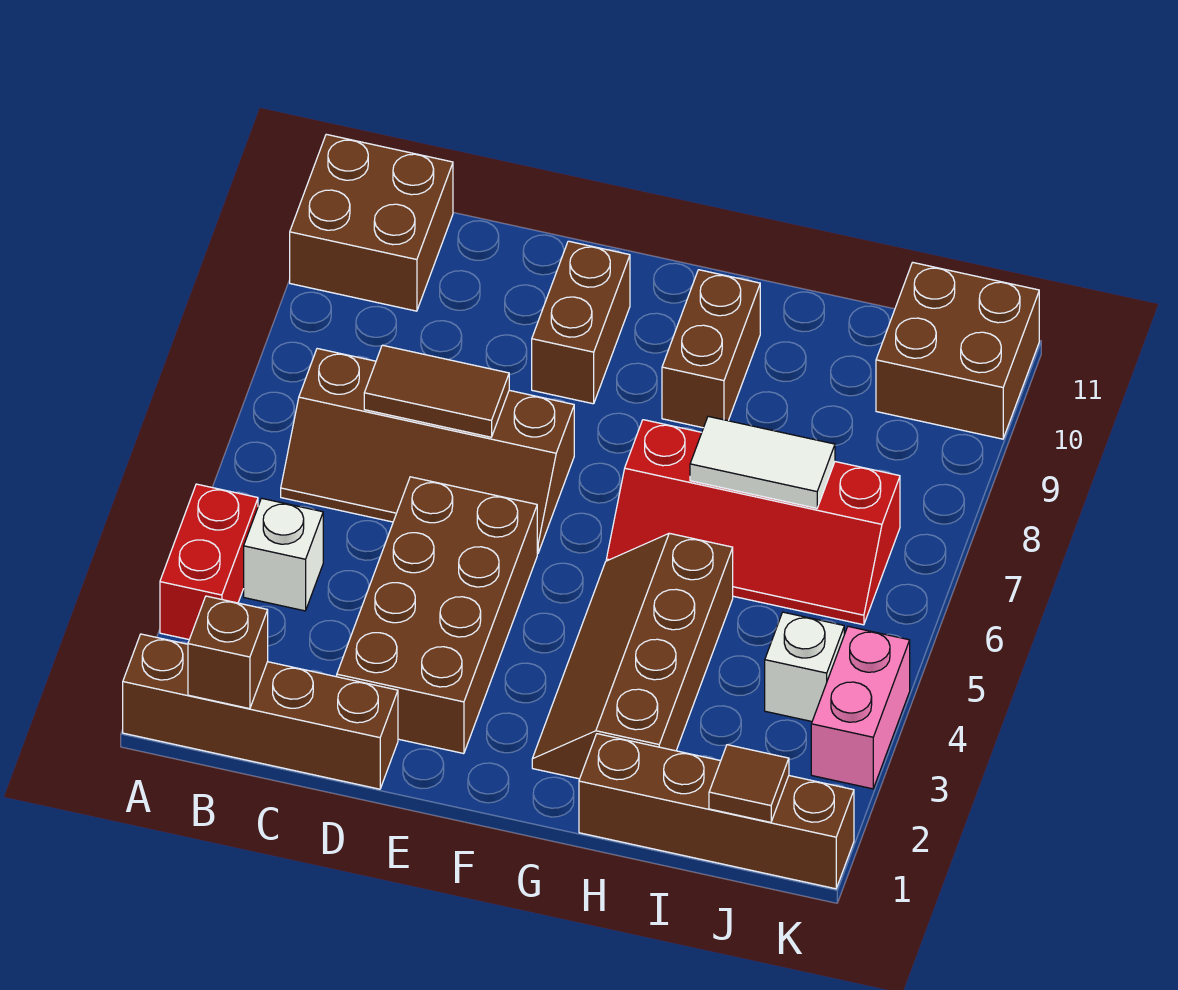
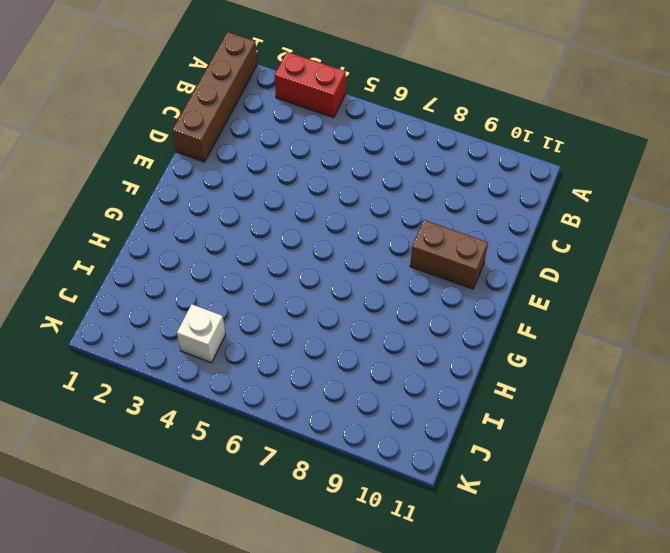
none -> brown brick A10:B11 level 1
none -> white brick B4 level 1
none -> brown slope B6:E7 level 1 top 7

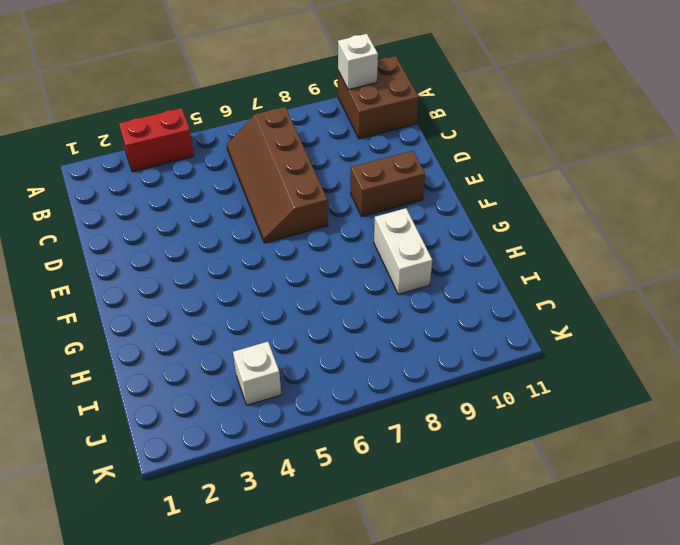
white brick A10 level 2 -> white brick B4 level 1
white brick G9:H9 level 1 -> brown brick G9:G10 level 1
none -> brown brick A1:D1 level 1
none -> brown brick D2:E5 level 1
none -> brown slope G2:H5 level 1 top H

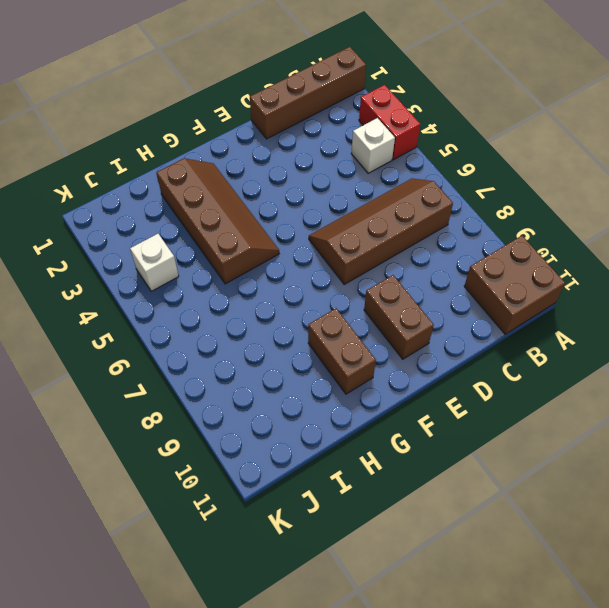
none -> brown brick D2:E5 level 1
none -> red slope G6:J7 level 1 top 7
none -> brown brick H1:K1 level 1

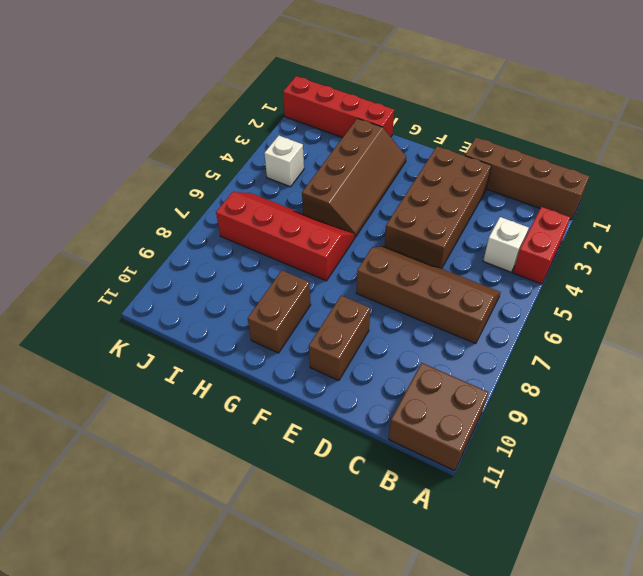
red brick H1:K1 level 1 -> brown brick H1:K1 level 1
none -> brown brick J10:K11 level 1
none -> pink brick K3:K4 level 1
none -> brown brick B1 level 2

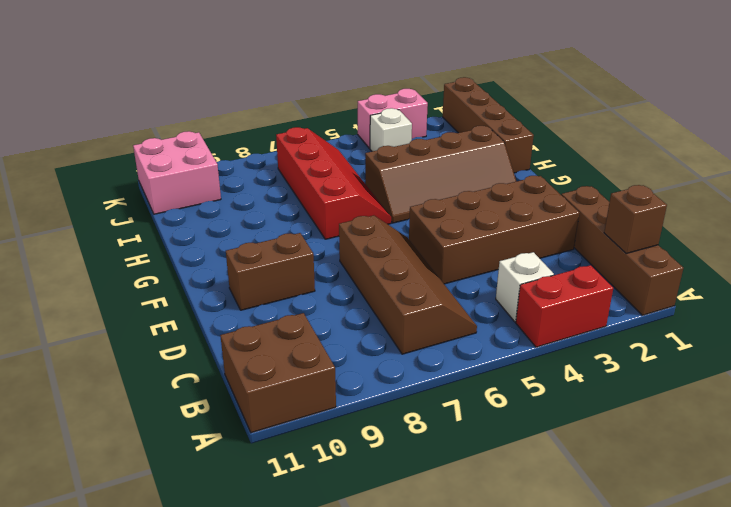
pink brick J10:K11 level 1 -> brown brick J10:K11 level 1
none -> brown brick G9:G10 level 1
none -> brown tile C7:D7 level 2
none -> white tile H7:I7 level 2

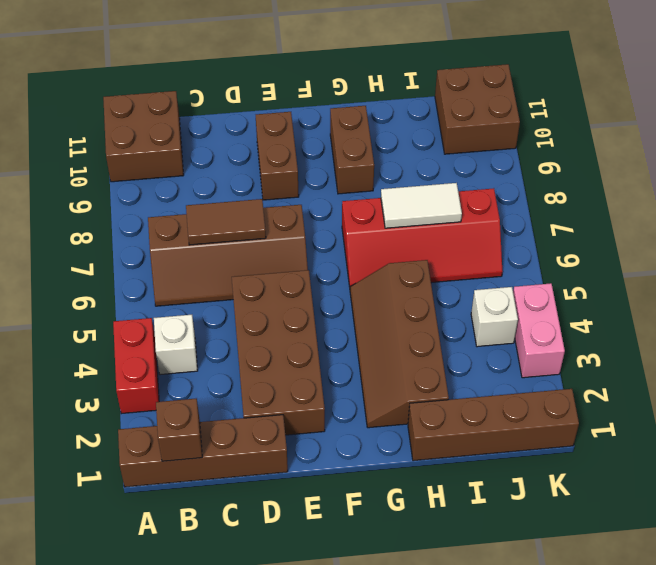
none -> brown tile J1 level 2

